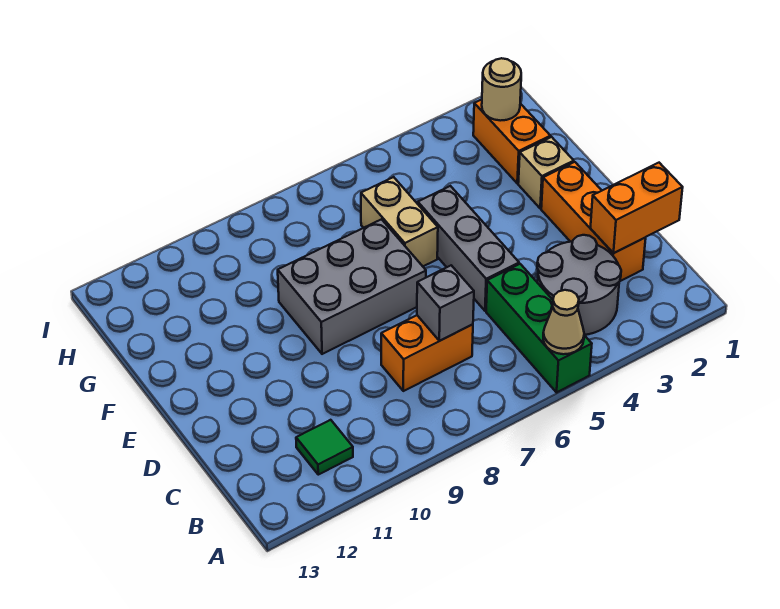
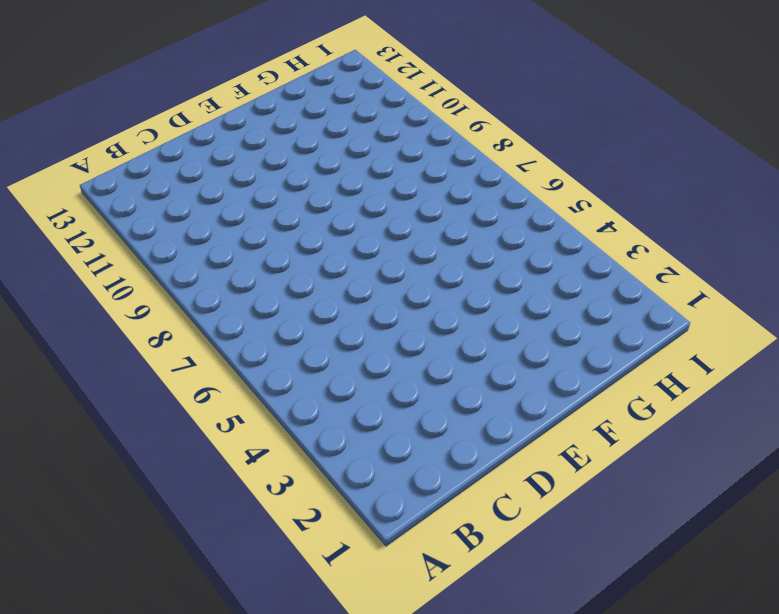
none -> green brick A5:C5 level 1
none -> grey round brick B3:C4 level 1
none -> green tile B11 level 1

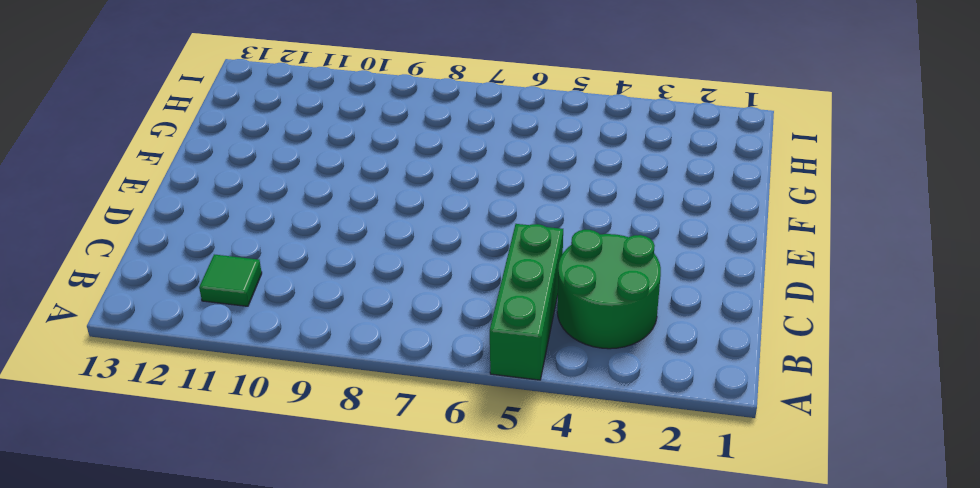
green round brick B3:C4 level 1 -> grey round brick B3:C4 level 1
none -> orange brick C2:E2 level 1
none -> orange brick C7:C8 level 1
none -> grey brick D5:F5 level 1

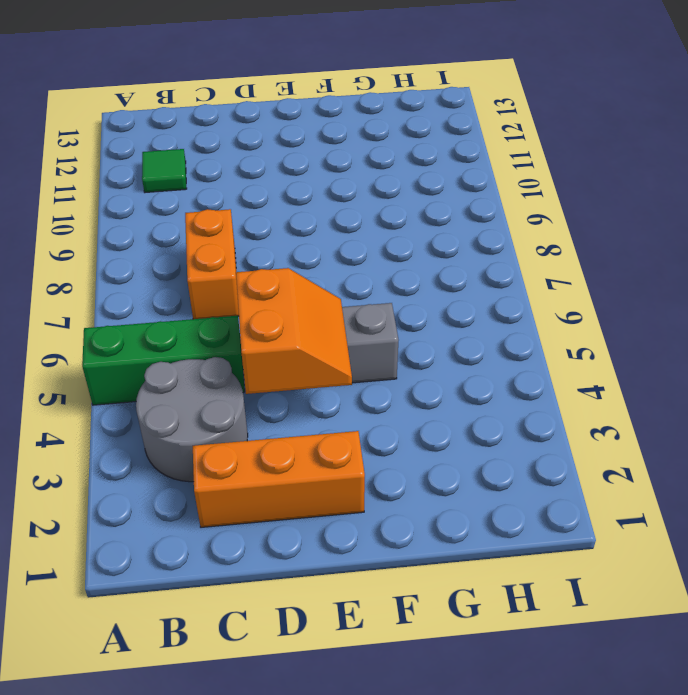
orange slope D4:E5 level 2 top D -> none
none -> grey brick E7:F9 level 1
none -> tan brick F2 level 1
none -> tan brick F6:G6 level 1

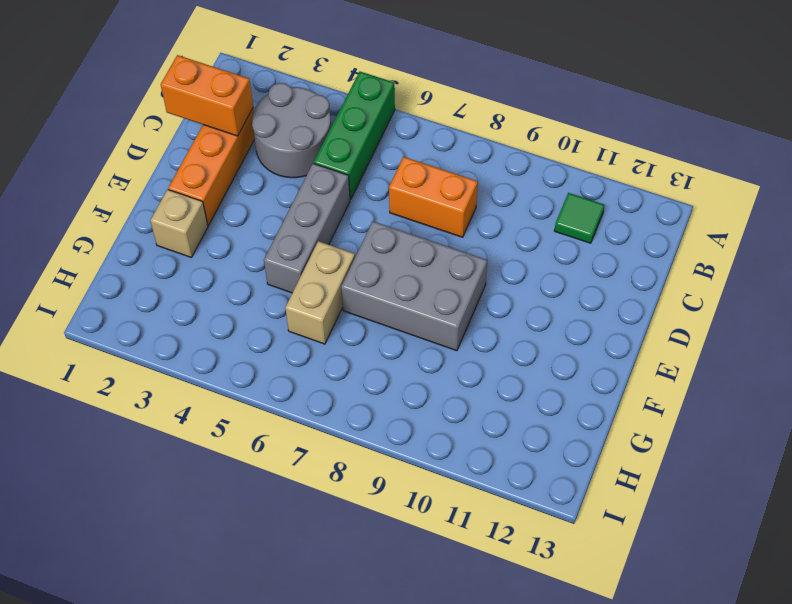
none -> orange brick G2:H2 level 1
none -> tan cone A5 level 2
none -> grey brick C7 level 2

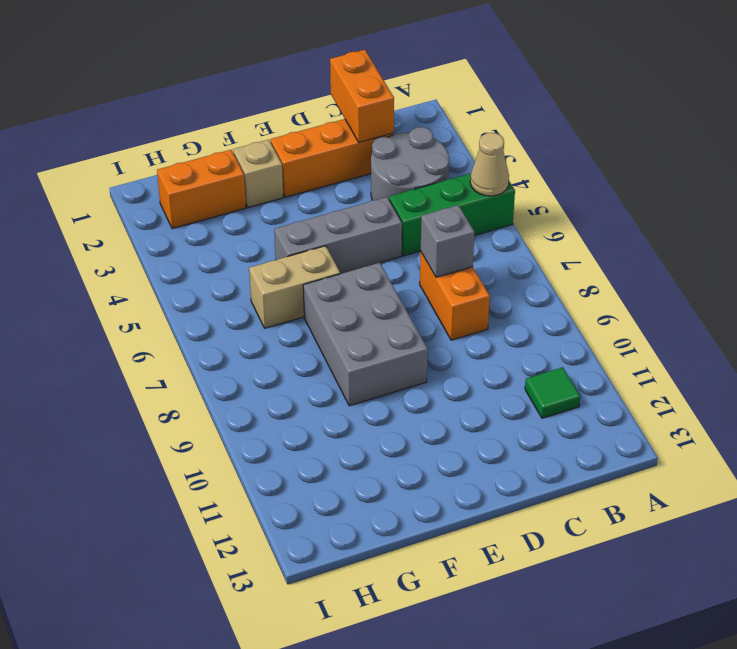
none -> tan round brick H2 level 2

